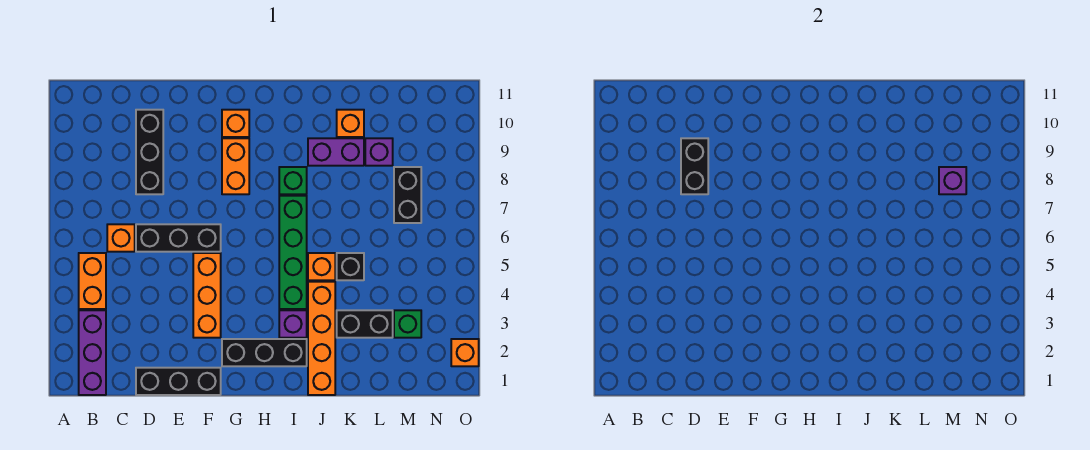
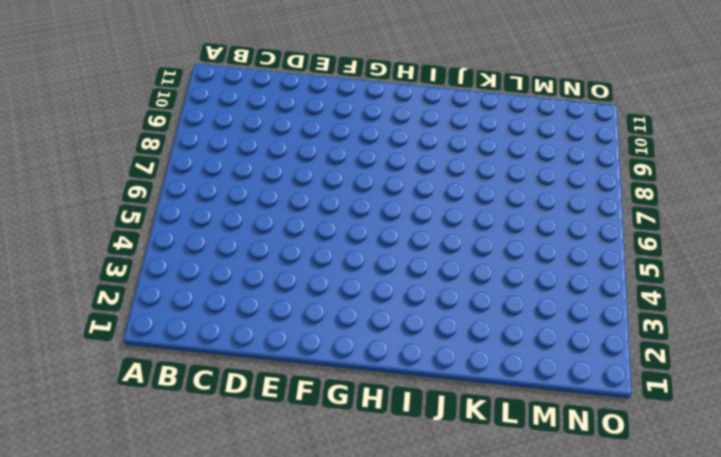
none -> purple brick B1:B3 level 1
none -> orange brick B4:B5 level 1
none -> orange brick C6 level 1

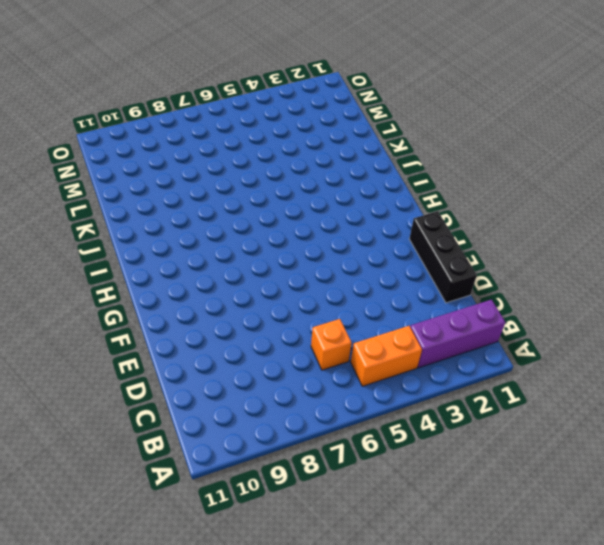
none -> black brick D6:F6 level 1
none -> black brick D8:D10 level 1
none -> orange brick F3:F5 level 1

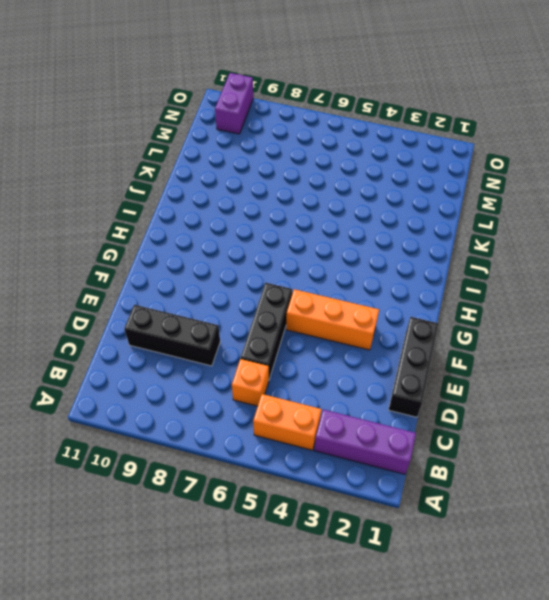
purple brick N10:O10 level 1 -> purple brick J9:K9 level 1
none -> black brick G2:I2 level 1
none -> orange brick G8:G9 level 1
none -> orange brick G10 level 1

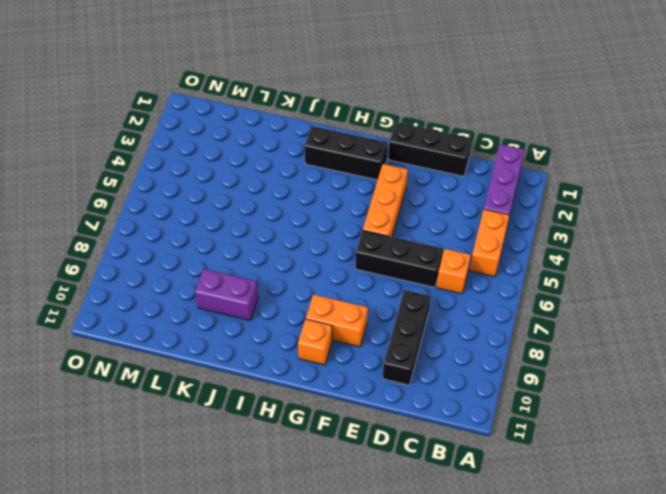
orange brick F9:G9 level 1 -> orange brick G8:G9 level 1
none -> purple brick I3 level 1
none -> green brick I4:I7 level 1
none -> green brick I8 level 1

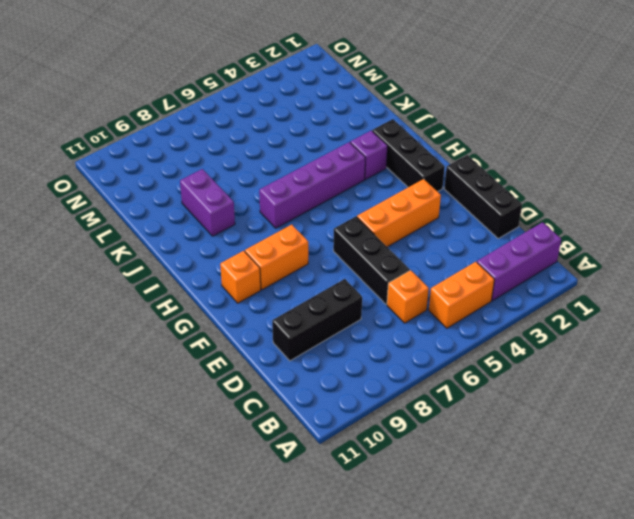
purple brick I4:I7 level 1 -> green brick I4:I7 level 1
none -> green brick I8 level 1
none -> orange brick J1:J4 level 1
none -> orange brick J5 level 1

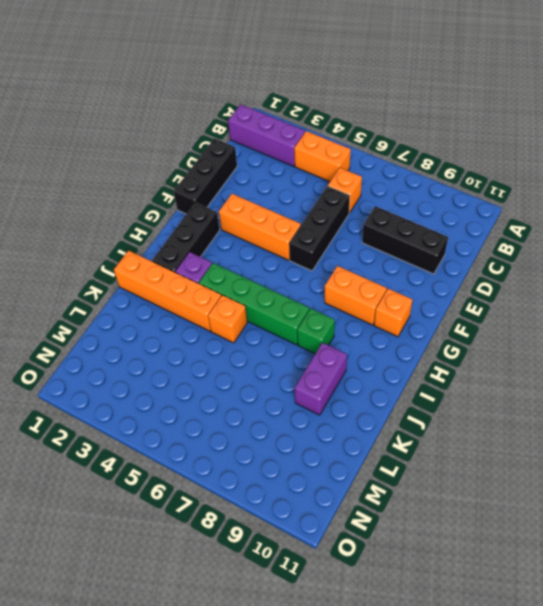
none -> black brick K3:L3 level 1
none -> black brick K5 level 1
none -> orange brick K10 level 1

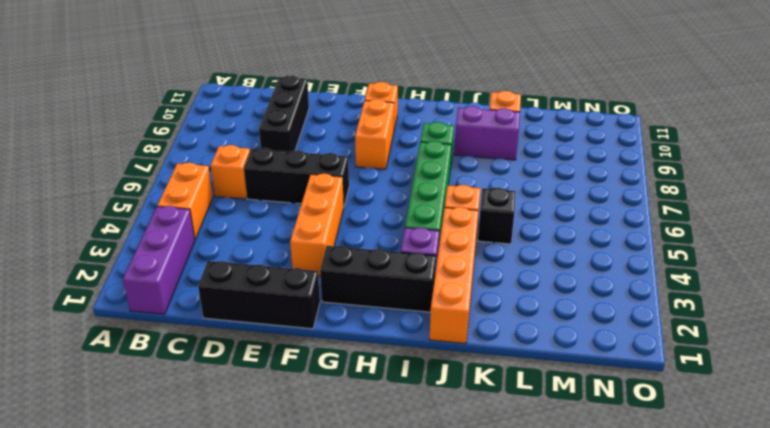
none -> black brick K3:L3 level 1
none -> purple brick L9 level 1
none -> green brick M3 level 1

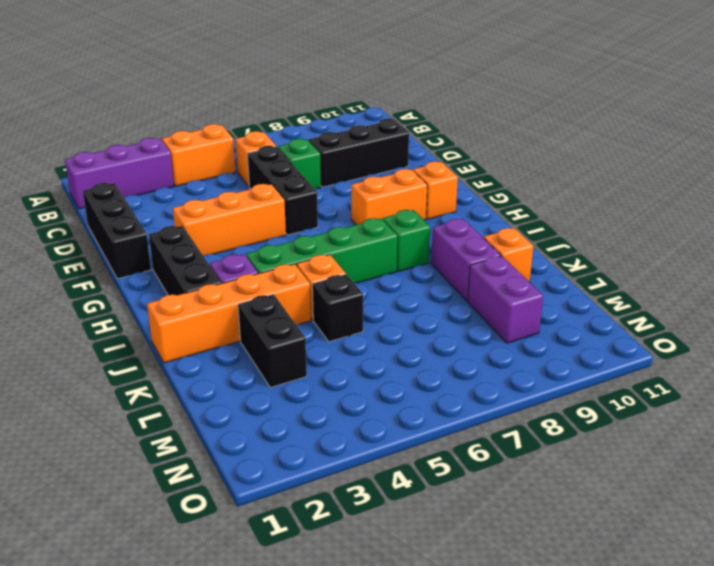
green brick D7 level 1 -> green brick M3 level 1
purple brick L9:M9 level 1 -> purple brick L9 level 1
none -> black brick M7:M8 level 1
none -> orange brick O2 level 1
none -> black brick D8:D9 level 2

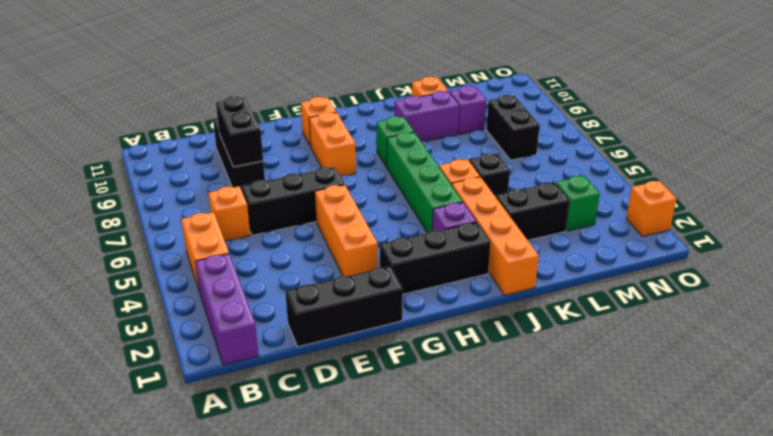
none -> purple brick M8 level 2

